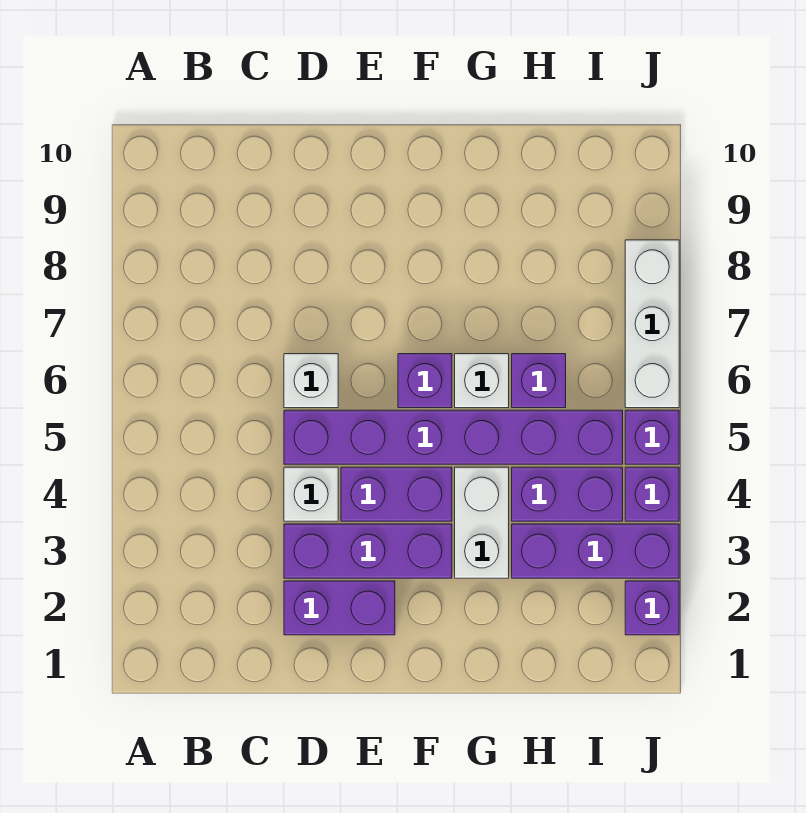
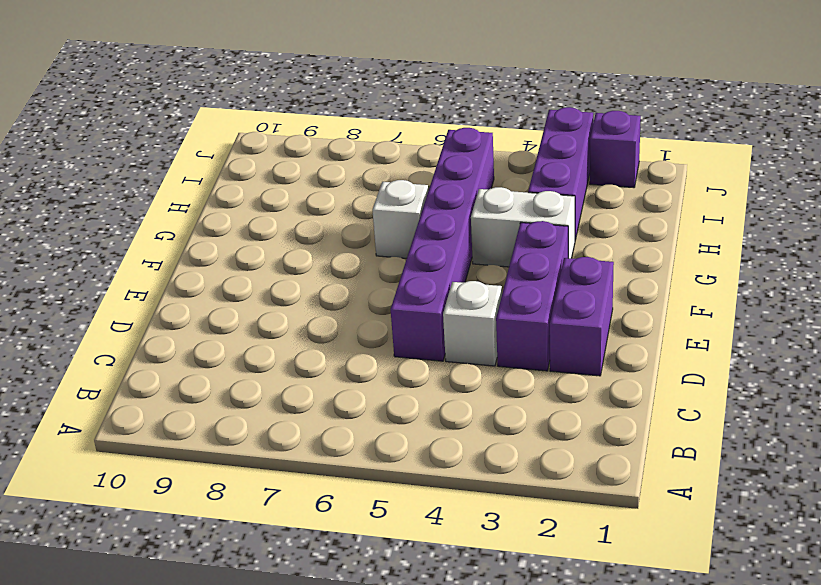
none -> white brick D6 level 1
none -> purple brick E4:F4 level 1
none -> purple brick F6 level 1

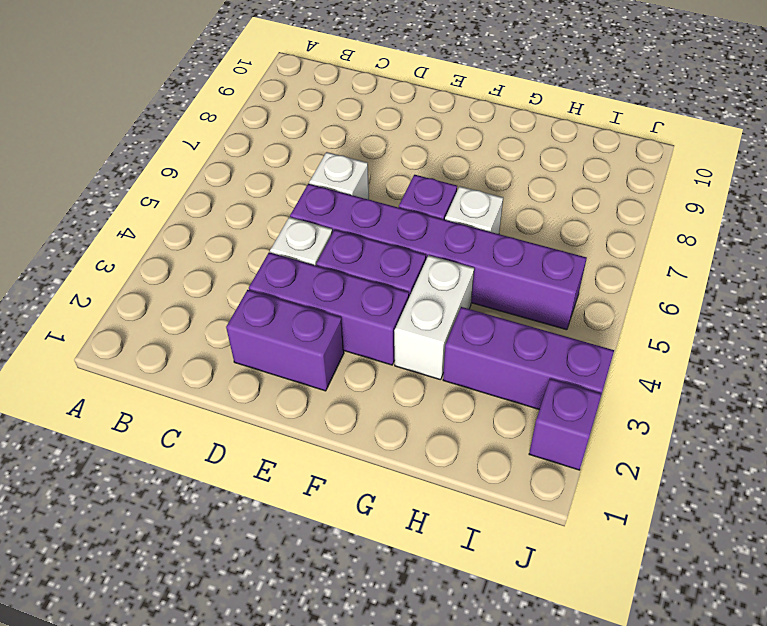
none -> purple brick H4:I4 level 1
none -> purple brick H6 level 1
none -> purple brick J4 level 1

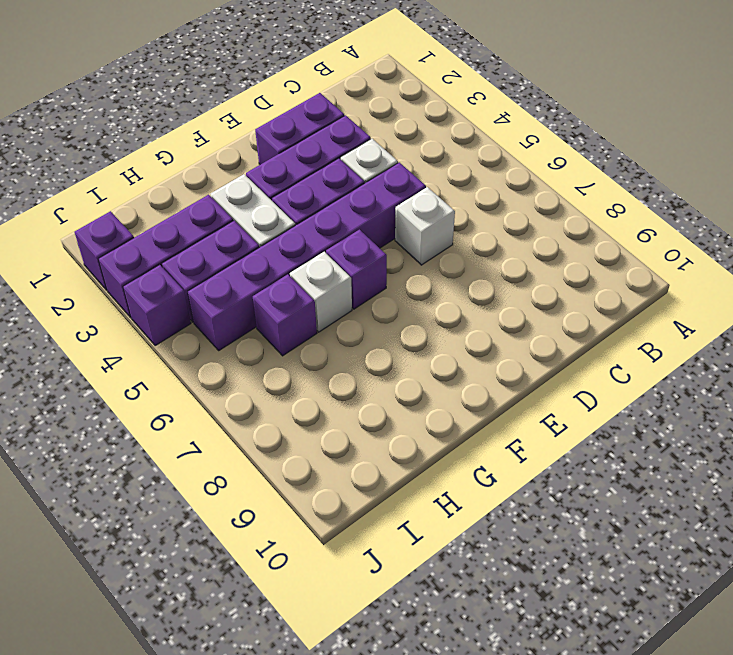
none -> purple brick J5 level 1
none -> white brick J6:J8 level 1

